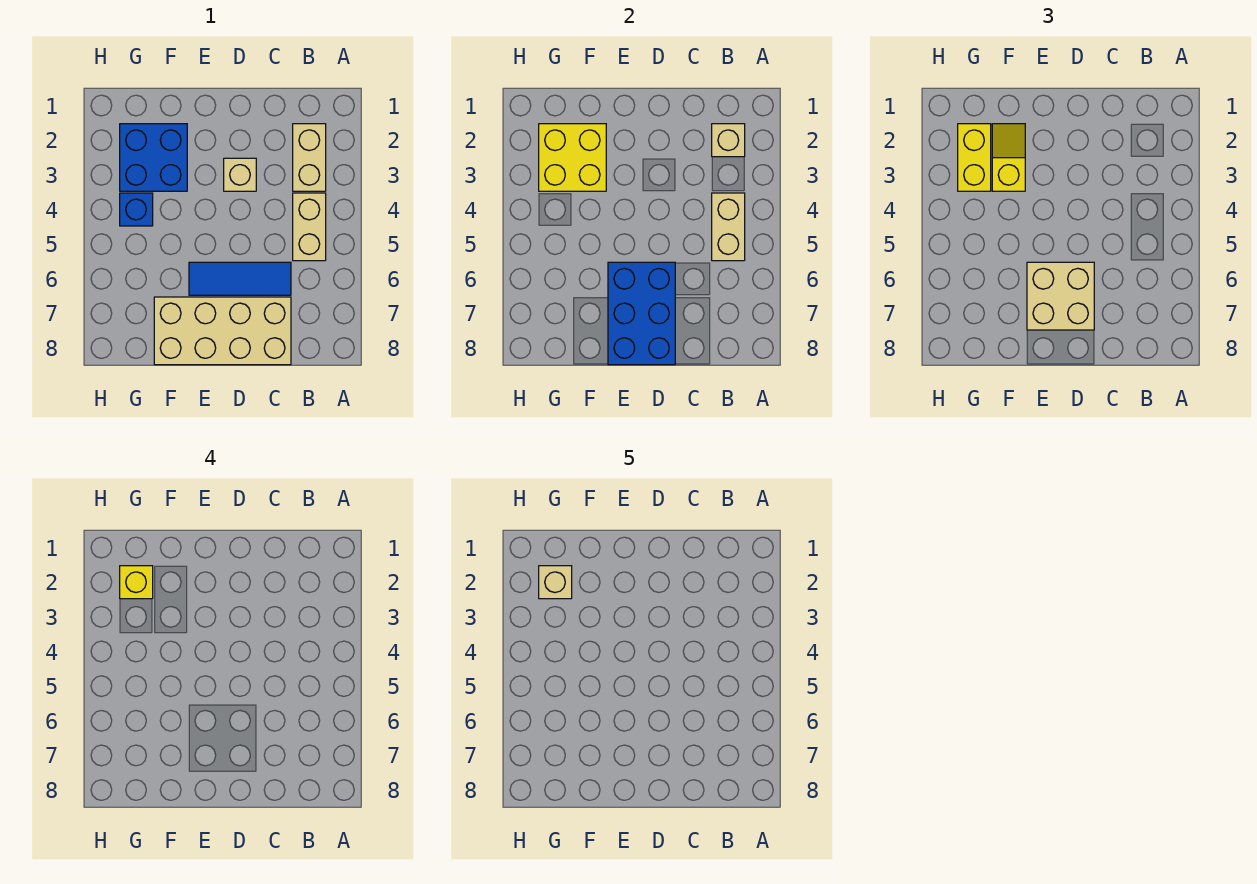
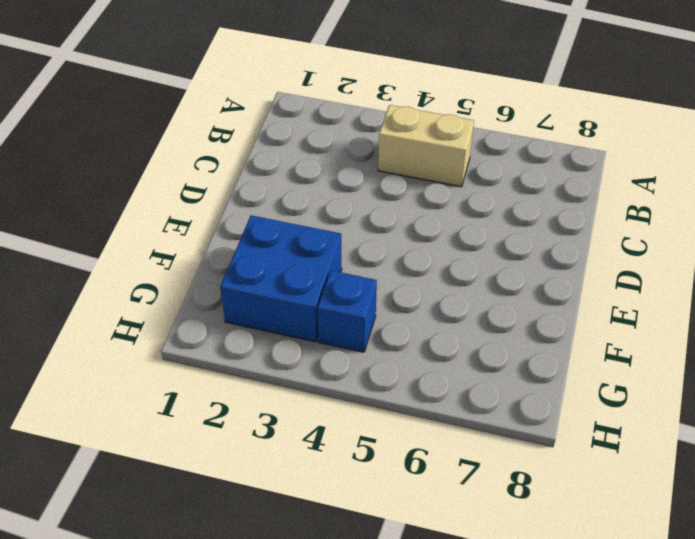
none -> tan brick B2:B3 level 1
none -> blue tile C6:E6 level 1
none -> tan brick C7:F8 level 1

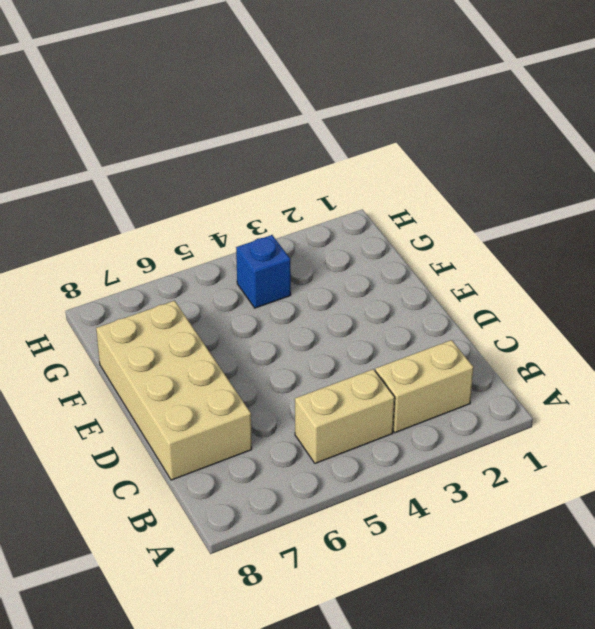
none -> blue tile C6:E6 level 1
none -> tan brick D3 level 1
none -> blue brick F2:G3 level 1

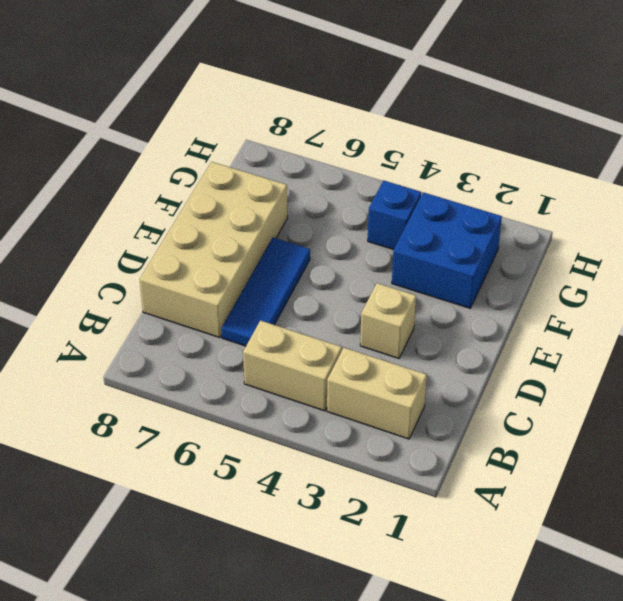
none -> tan brick B2 level 2
none -> tan brick B4:B5 level 2
none -> blue brick D6:E8 level 2

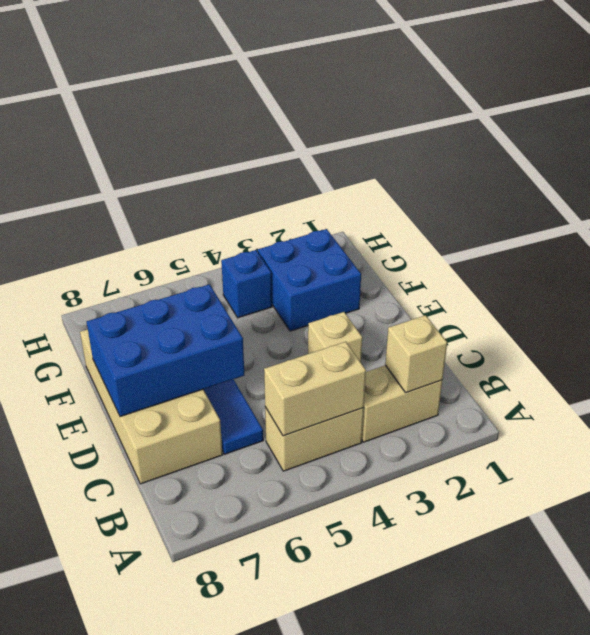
none -> yellow brick F2:G3 level 2
none -> tan brick D6:E7 level 3
none -> yellow slope F2:F3 level 3 top 3

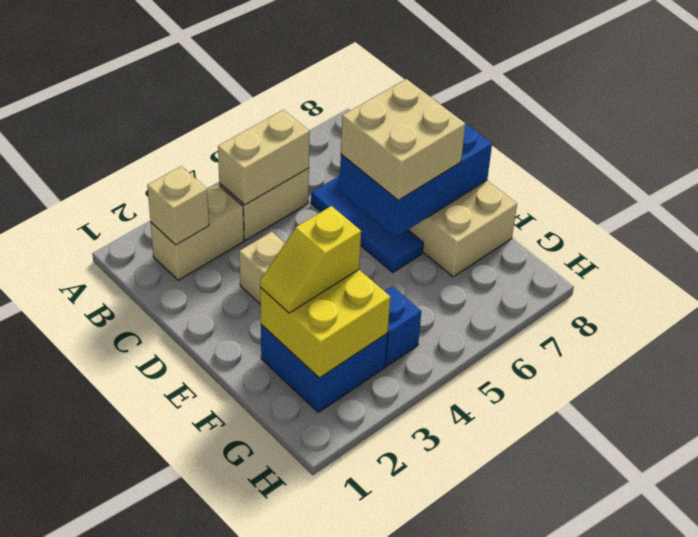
none -> yellow brick G2:G3 level 3
none -> yellow brick G2 level 4
none -> tan brick G2 level 5

